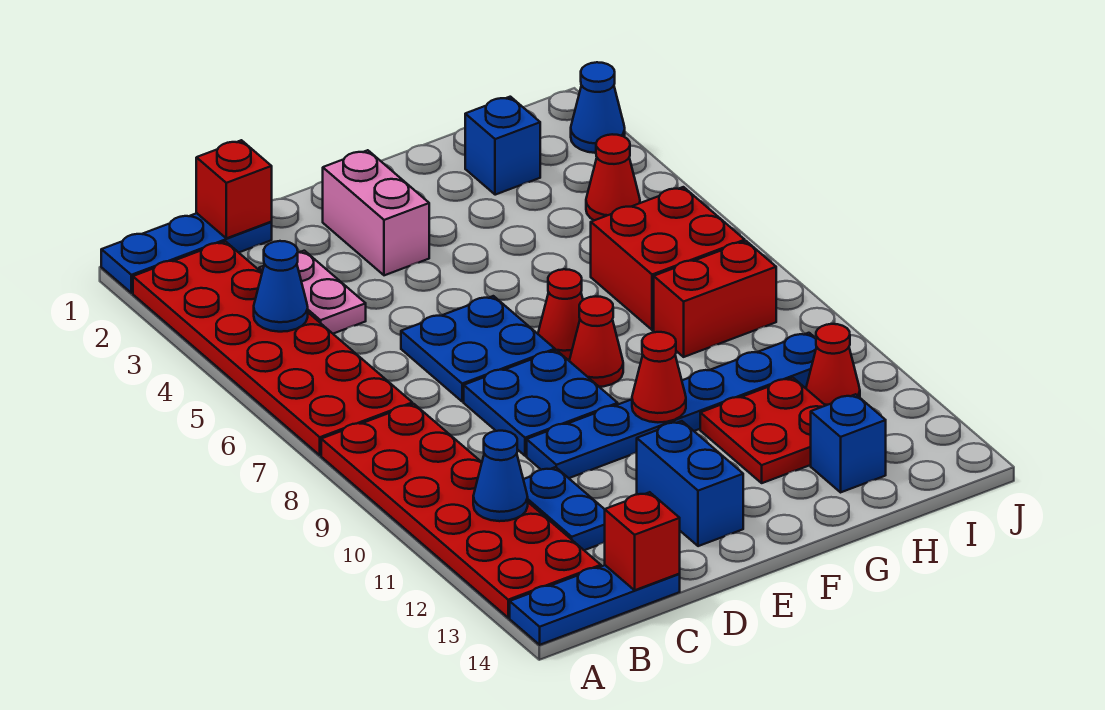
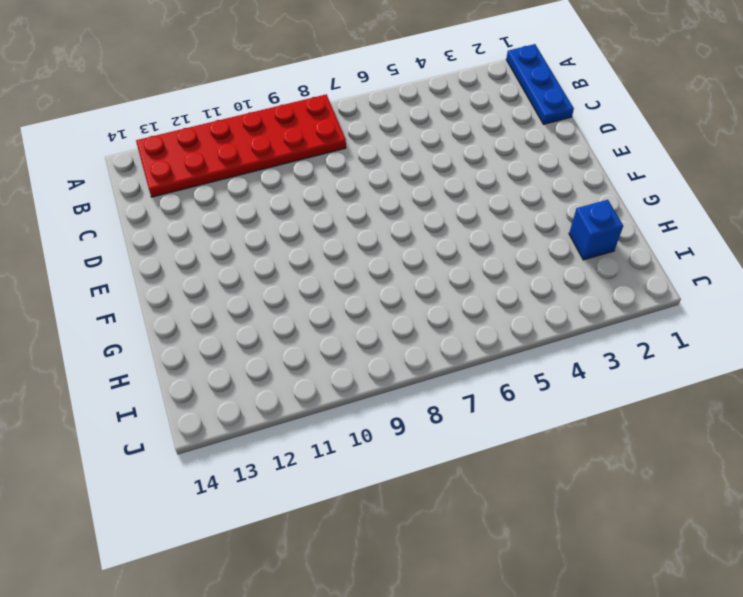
none -> red plate A2:B7 level 1
none -> blue plate A14:C14 level 1
none -> pink plate C3:C4 level 1

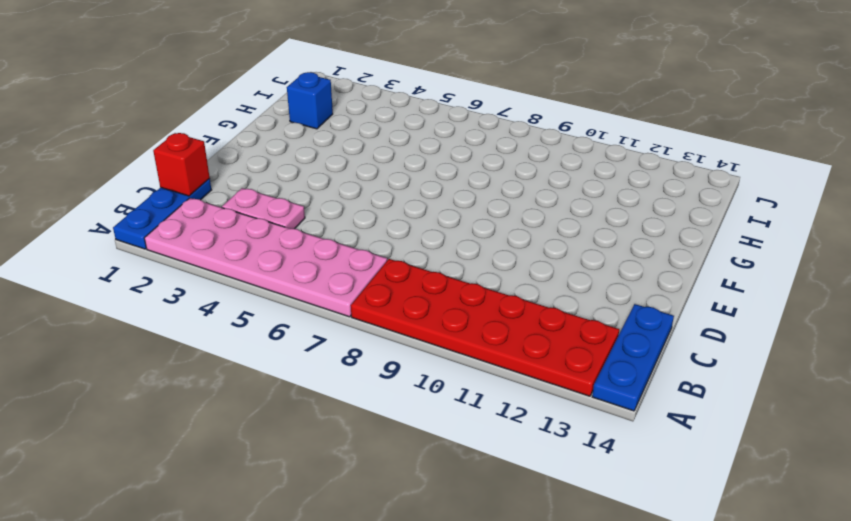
pink plate A2:B7 level 1 -> red plate A2:B7 level 1
none -> blue plate C11:C12 level 1
none -> blue plate D6:E7 level 1
none -> blue plate D8:E9 level 1

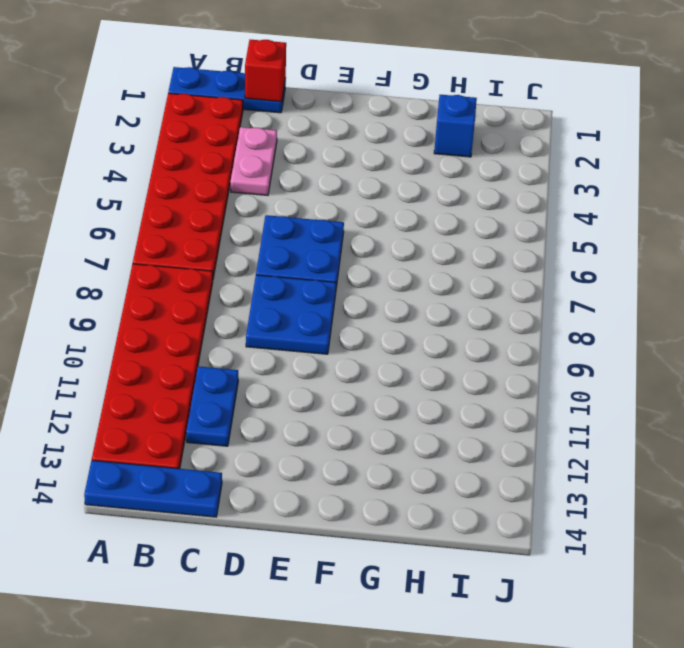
none -> blue plate D10:I10 level 1
none -> pink brick E2:E3 level 1
none -> blue brick E12:E13 level 1

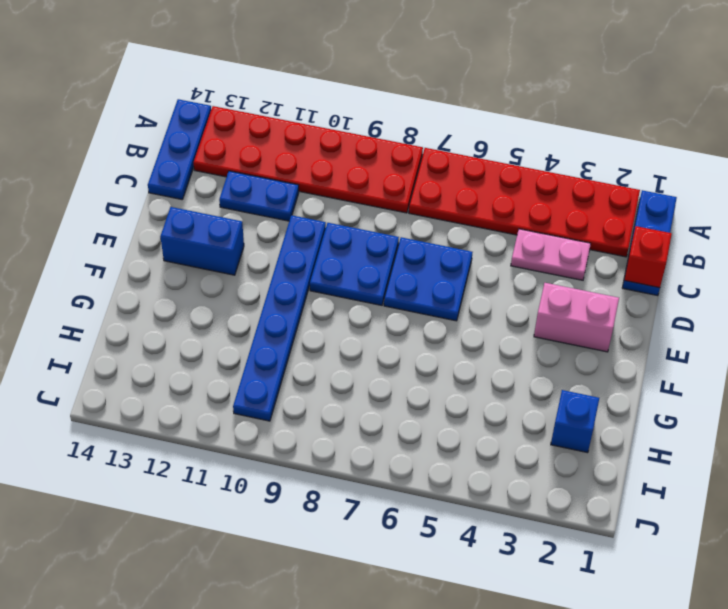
none -> red cone F7 level 1
none -> red cone F8 level 1
none -> red plate G11:H12 level 1

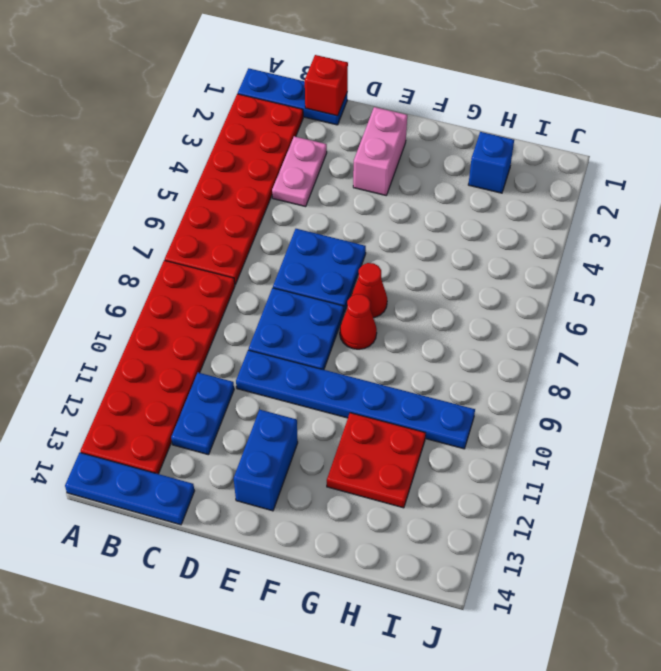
none -> red brick H6:I7 level 1
none -> red brick H8:I8 level 1
none -> blue brick H13 level 1

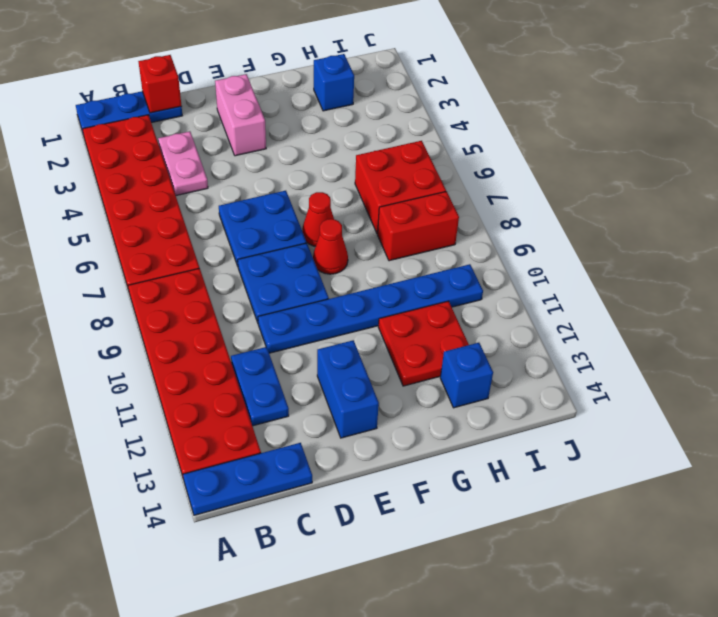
none -> red cone I4 level 1
none -> red cone I11 level 1
none -> blue cone J2 level 1

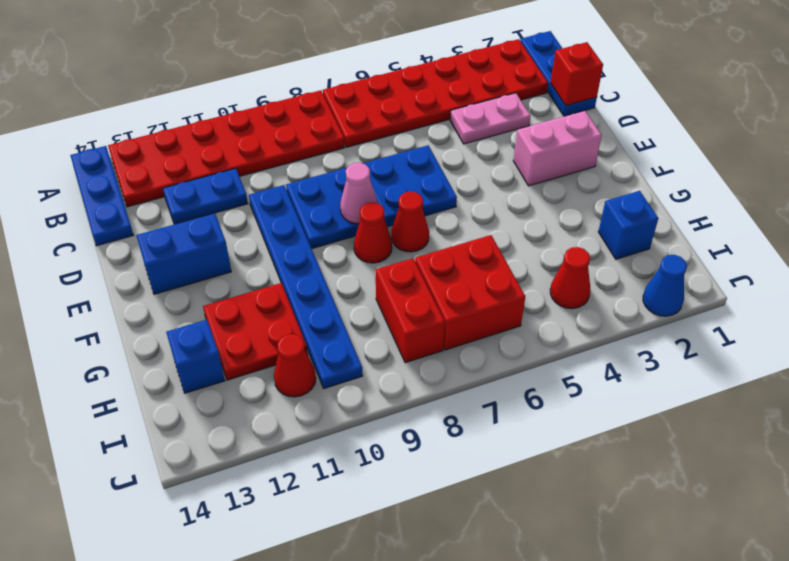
pink cone E8 level 2 -> none
none -> blue cone B4 level 2
none -> blue cone B11 level 2
none -> red brick C14 level 2

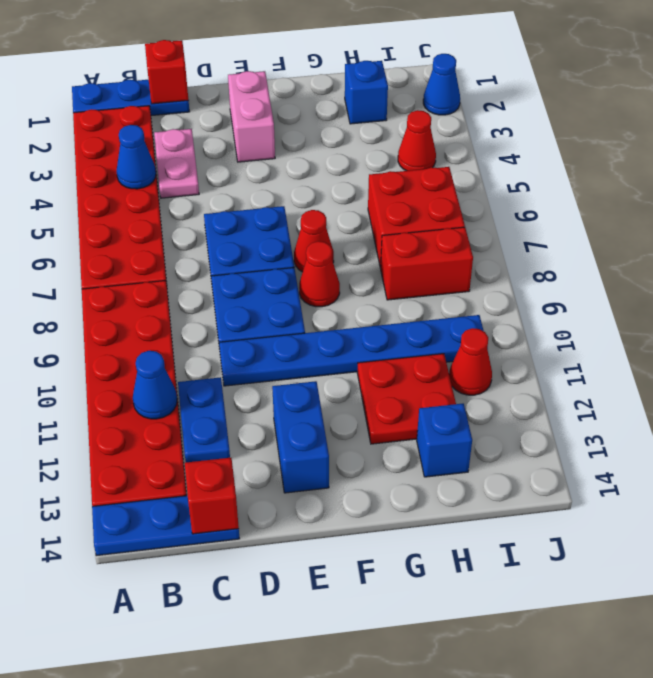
none -> red cone F10 level 2

